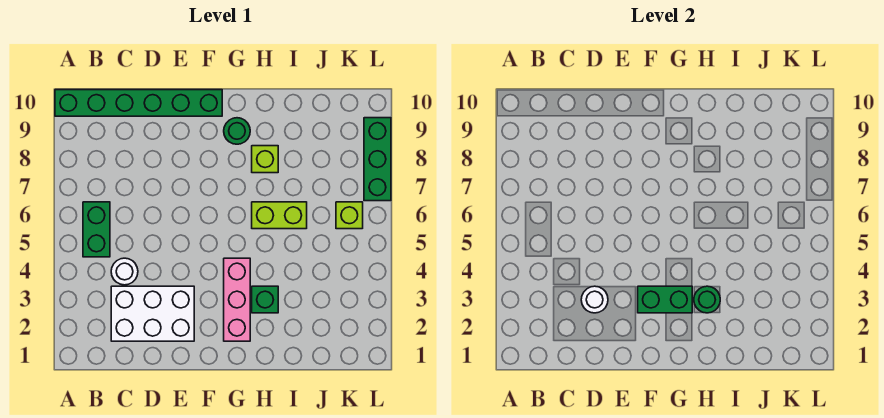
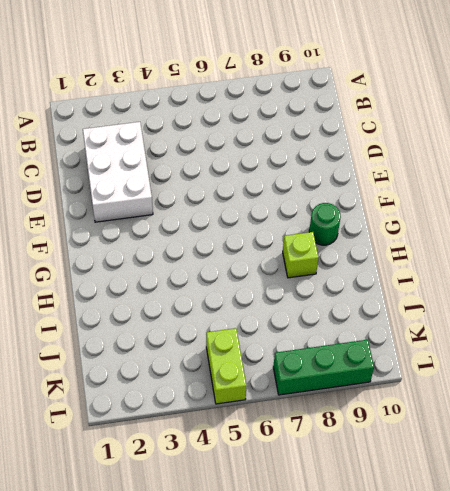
lime brick K5:L5 level 1 -> lime brick H6:I6 level 1
none -> green brick A10:F10 level 1
none -> green brick B5:B6 level 1
none -> white round brick C4 level 1

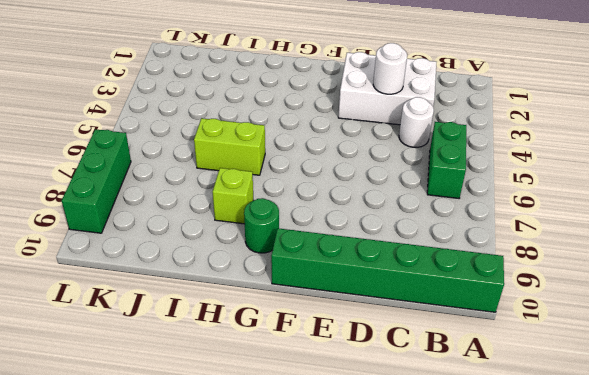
none -> pink brick G2:G4 level 1
none -> green brick H3 level 1
none -> lime brick K6 level 1

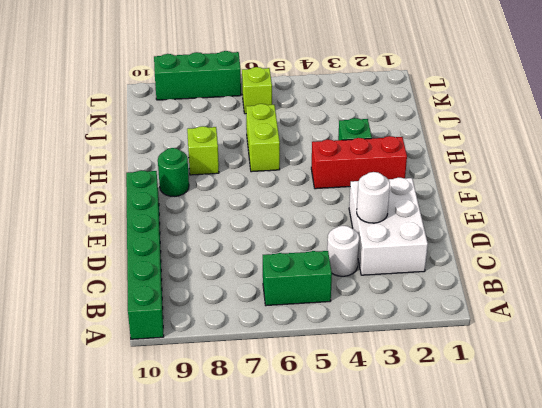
red brick G2:G4 level 1 -> pink brick G2:G4 level 1
none -> green brick F3:G3 level 2
none -> green round brick H3 level 2

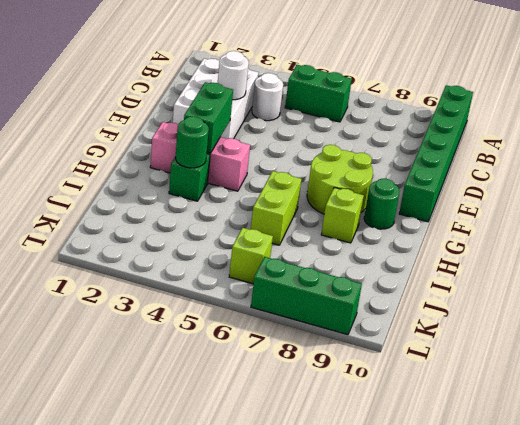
lime round brick F7:G8 level 1 -> none

